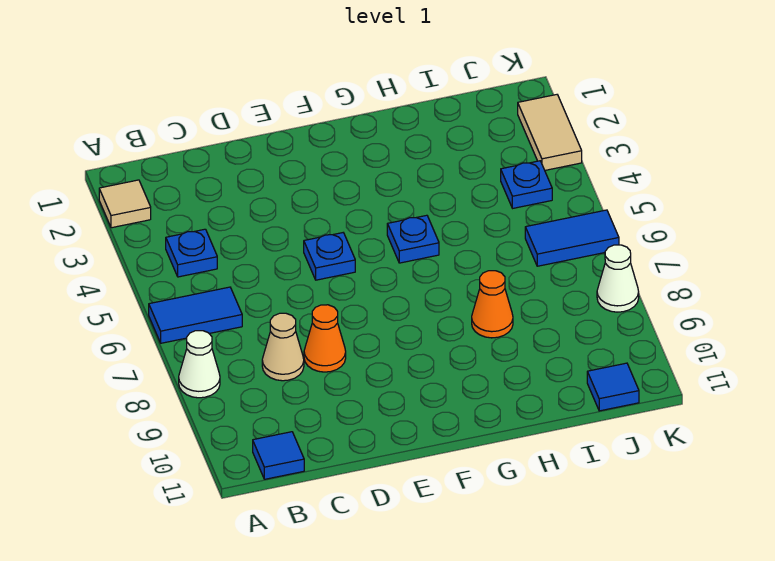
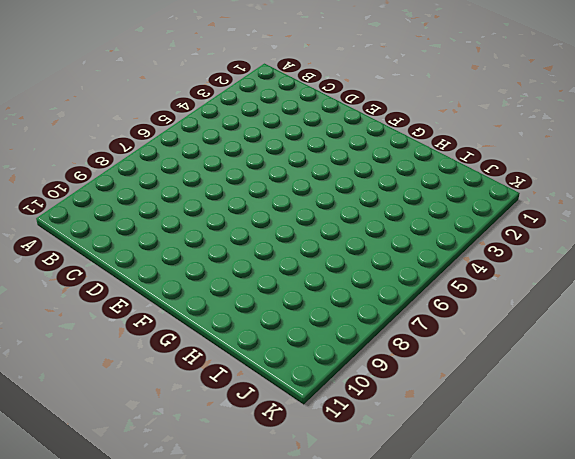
none -> tan tile A2 level 1
none -> blue tile A6:B6 level 1
none -> white cone A8 level 1

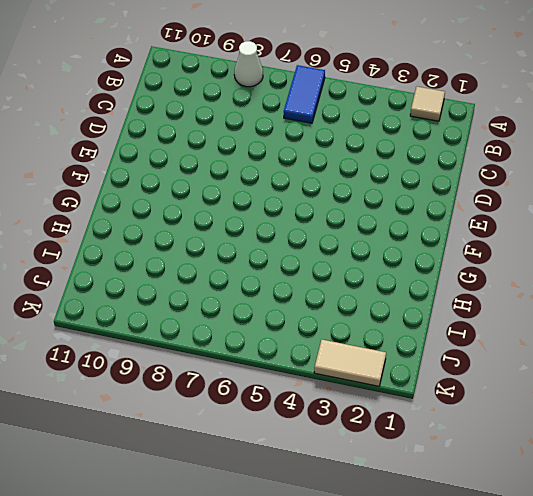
none -> blue plate B4 level 1
none -> blue tile B11 level 1
none -> tan cone C8 level 1

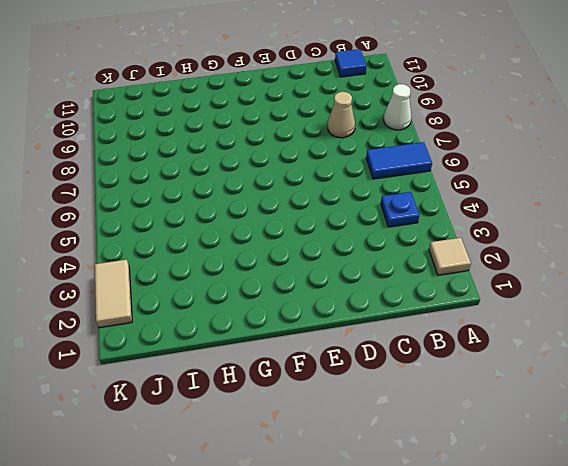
none -> orange cone D8 level 1
none -> blue plate E5 level 1
none -> blue plate G5 level 1

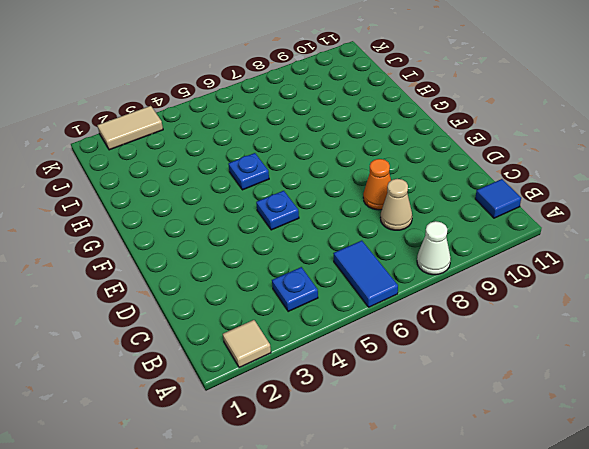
none -> orange cone H8 level 1
none -> blue plate J4 level 1
none -> blue tile J6:K6 level 1

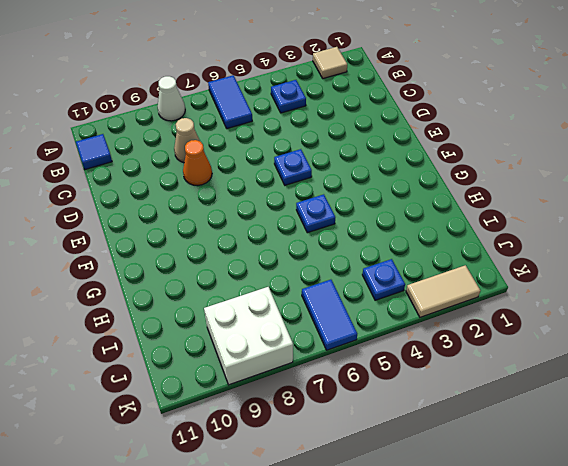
white brick J8:K9 level 1 -> white cone K8 level 1
none -> orange cone H8 level 1
none -> blue tile J11 level 1

